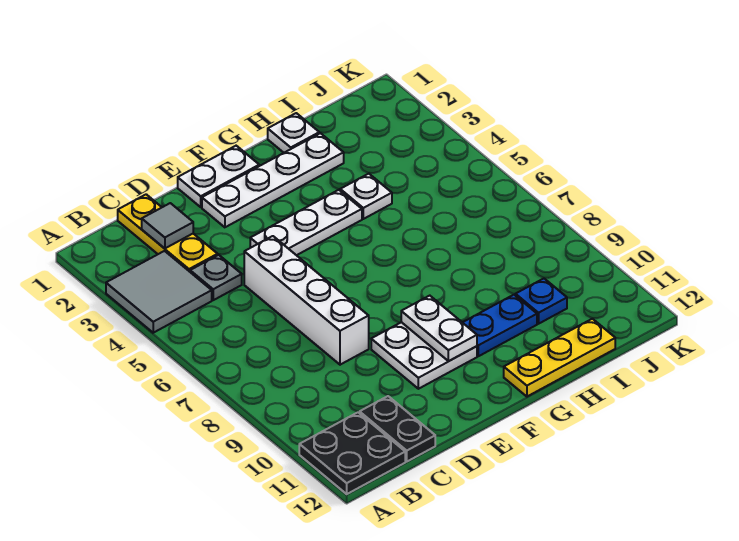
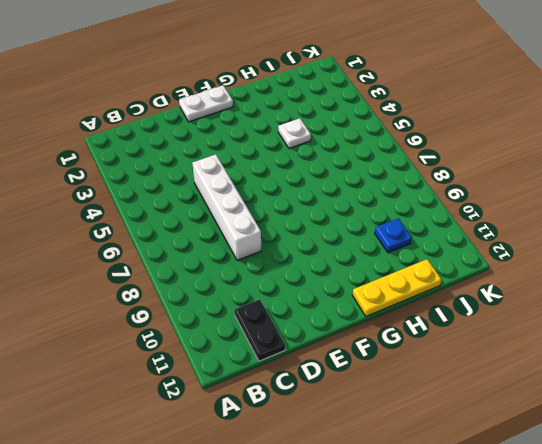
none -> grey tile A3:B4 level 1
none -> black plate A11:B12 level 1
none -> yellow plate C1:C3 level 1

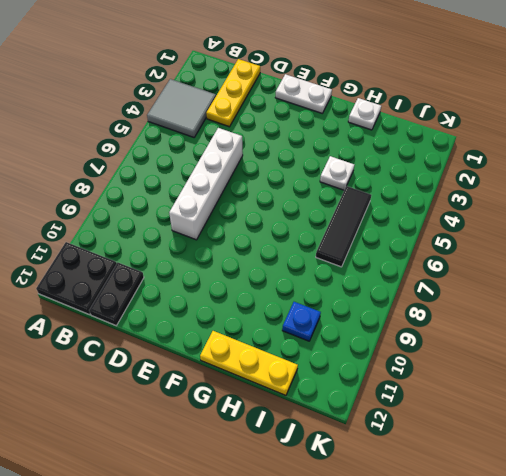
black tile I5:I7 level 1 -> none
none -> grey plate C4 level 1
none -> white plate E2:H2 level 1
none -> white plate E4:G4 level 1

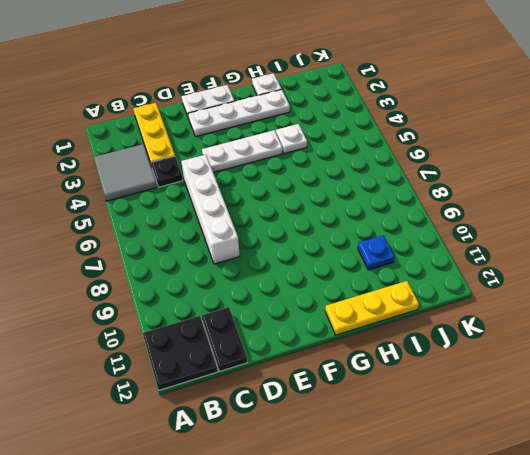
black plate C4 level 1 -> grey plate C4 level 1
none -> white plate E9:F10 level 1
none -> blue plate G10:H10 level 1
none -> grey tile C2 level 2

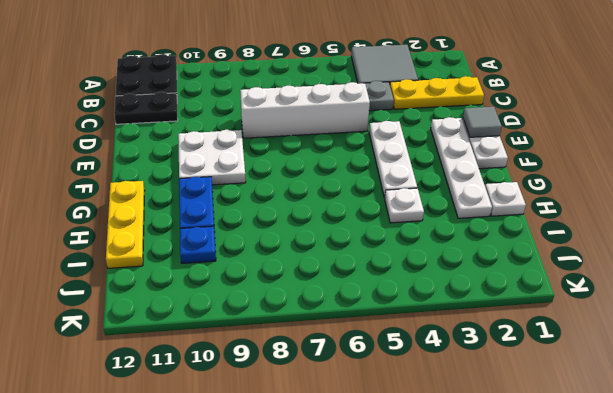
grey tile E1 level 2 -> grey tile C2 level 2
none -> white plate F9:F10 level 2

